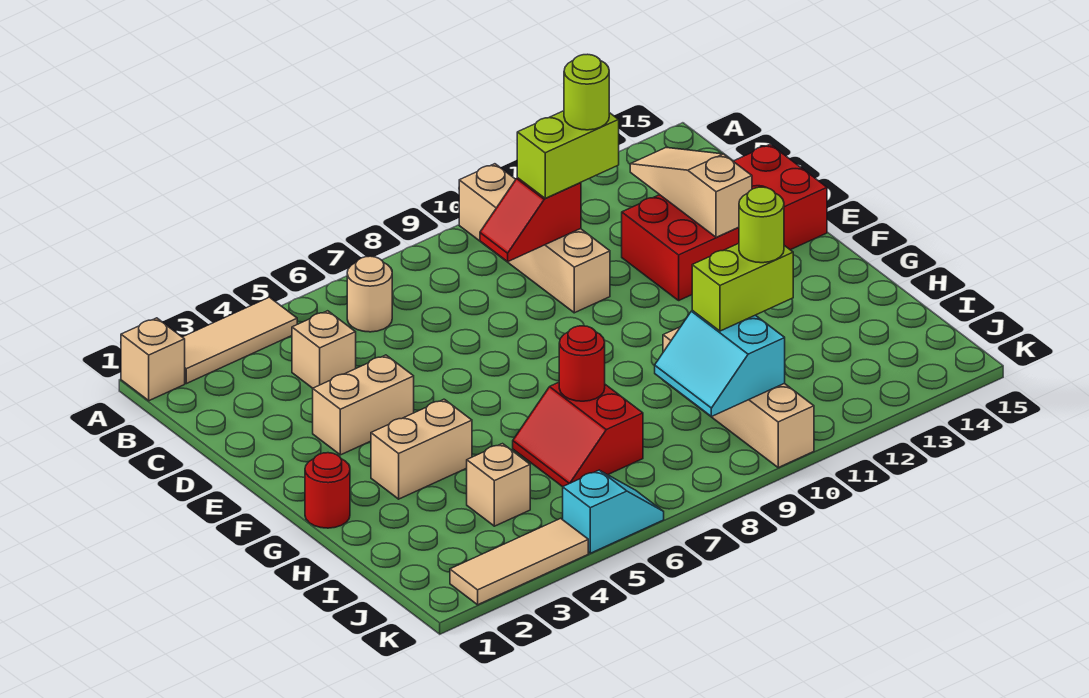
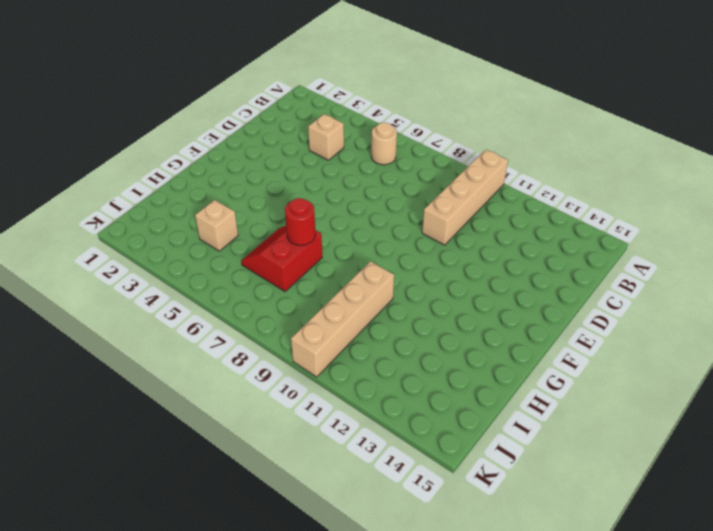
none -> tan brick A1 level 1
none -> tan tile A2:A4 level 1
none -> red brick D12:E15 level 1

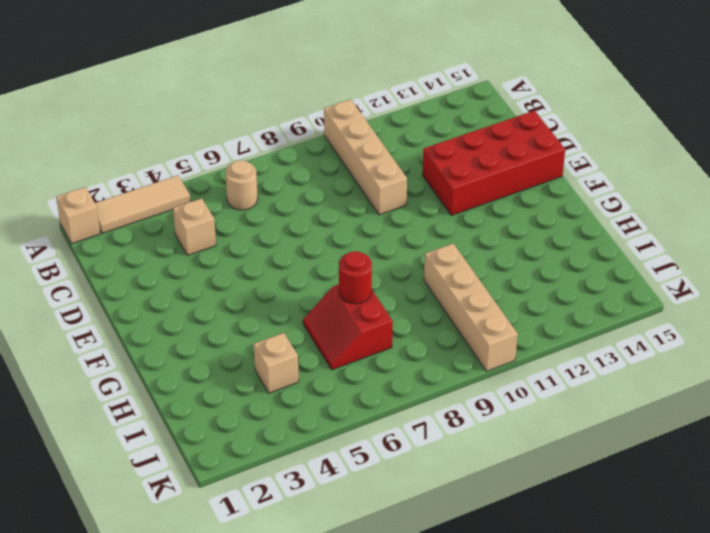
none -> tan brick E3:E4 level 1
none -> red round brick G1 level 1
none -> tan brick G3:G4 level 1

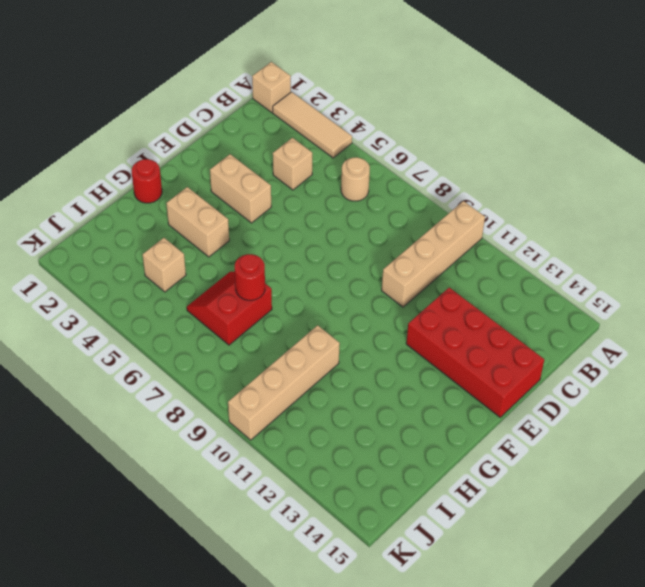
none -> tan tile K2:K4 level 1
none -> cyan slope K5:K6 level 1 top 5
none -> red slope C9:C10 level 2 top 10

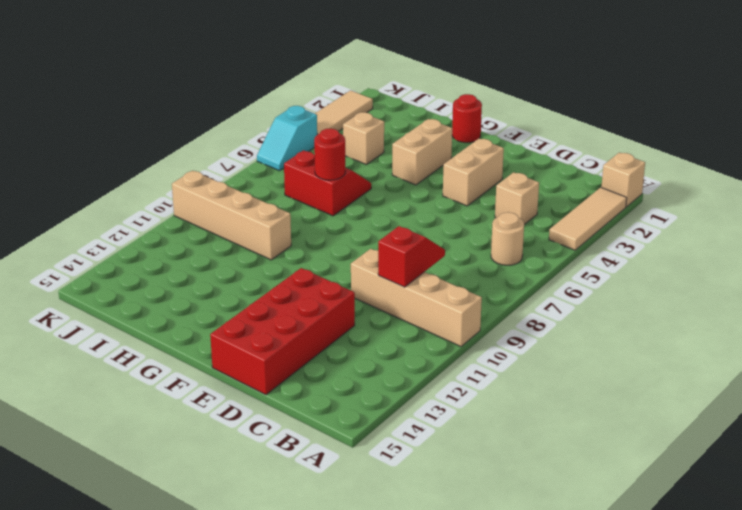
none -> tan slope C13:E13 level 2 top E
none -> cyan slope I9:J10 level 2 top 10
none -> lime brick C10:C11 level 3

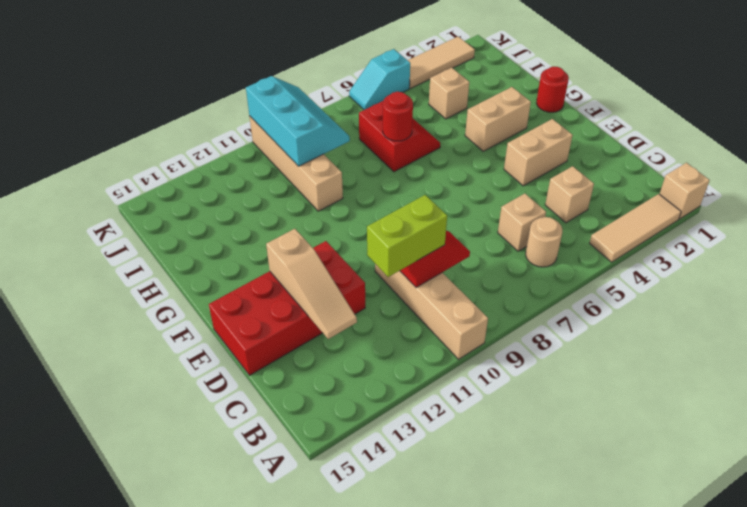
tan brick C6 level 1 -> none
cyan slope I9:K10 level 2 top 10 -> cyan slope I9:J10 level 2 top 10
none -> lime brick I10:I11 level 3
none -> lime round brick C11 level 4
none -> lime round brick I11 level 4

